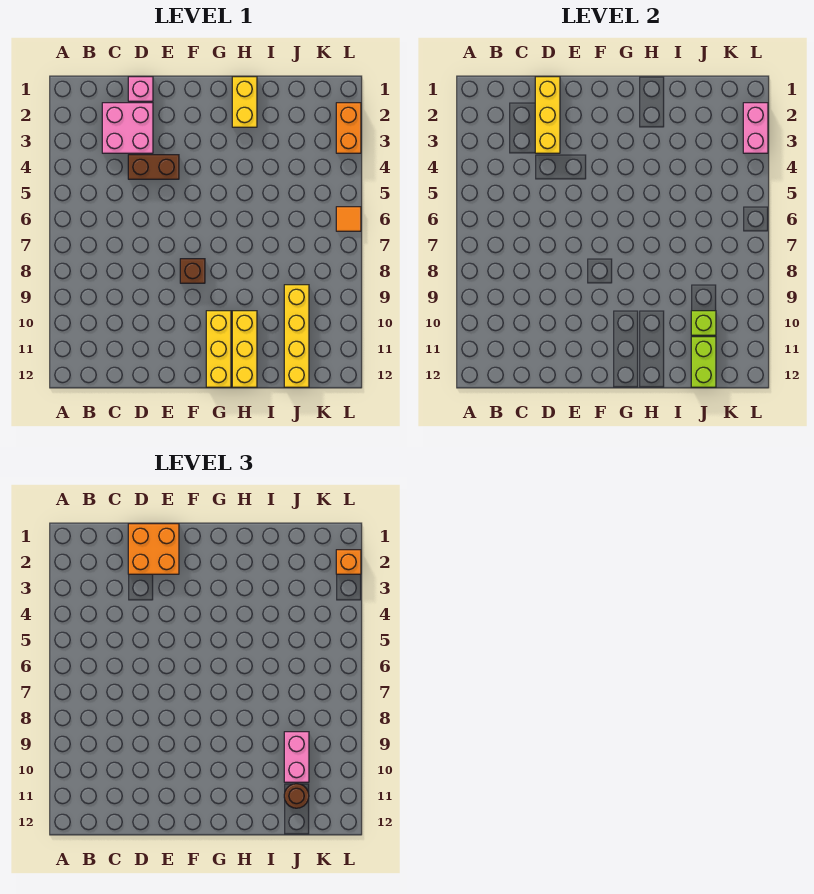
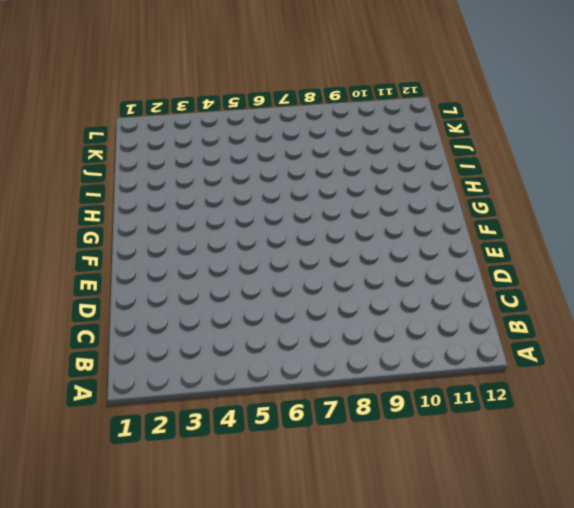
none -> pink brick C2:D3 level 1
none -> pink brick D1 level 1
none -> brown brick D4:E4 level 1

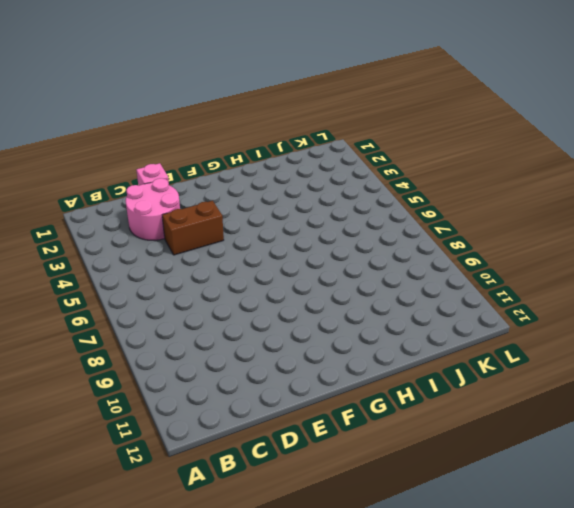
pink round brick C2:D3 level 1 -> pink brick C2:D3 level 1
none -> brown brick F8 level 1
none -> yellow brick G10:G12 level 1
none -> yellow brick H1:H2 level 1

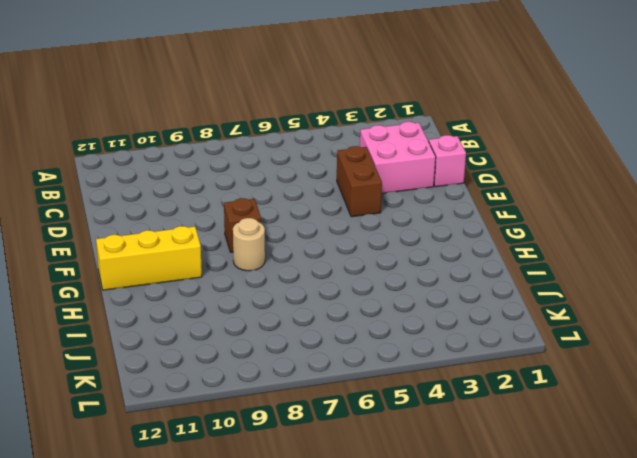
tan round brick G8 level 1 -> none
none -> yellow brick H1:H2 level 1
none -> yellow brick H10:H12 level 1
none -> yellow brick J9:J12 level 1

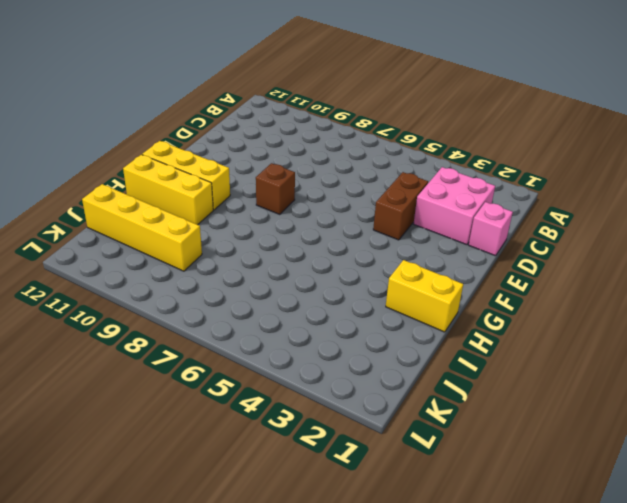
none -> orange brick L2:L3 level 1
none -> orange tile L6 level 1
none -> yellow brick D1:D3 level 2

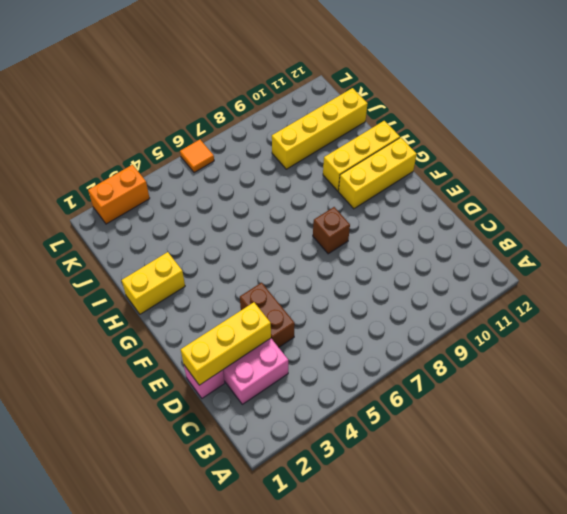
none -> lime brick J10 level 2
none -> lime brick J11:J12 level 2
none -> pink brick L2:L3 level 2

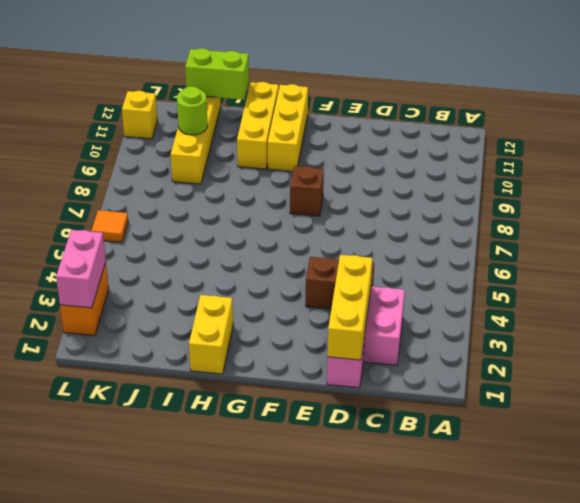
lime brick I12:J12 level 2 -> lime brick J11:J12 level 2
lime round brick J10 level 2 -> lime brick J10 level 2
yellow brick L11 level 1 -> none
none -> orange brick D1:E2 level 3
none -> pink brick J9:J10 level 3
none -> brown round brick J11 level 3

